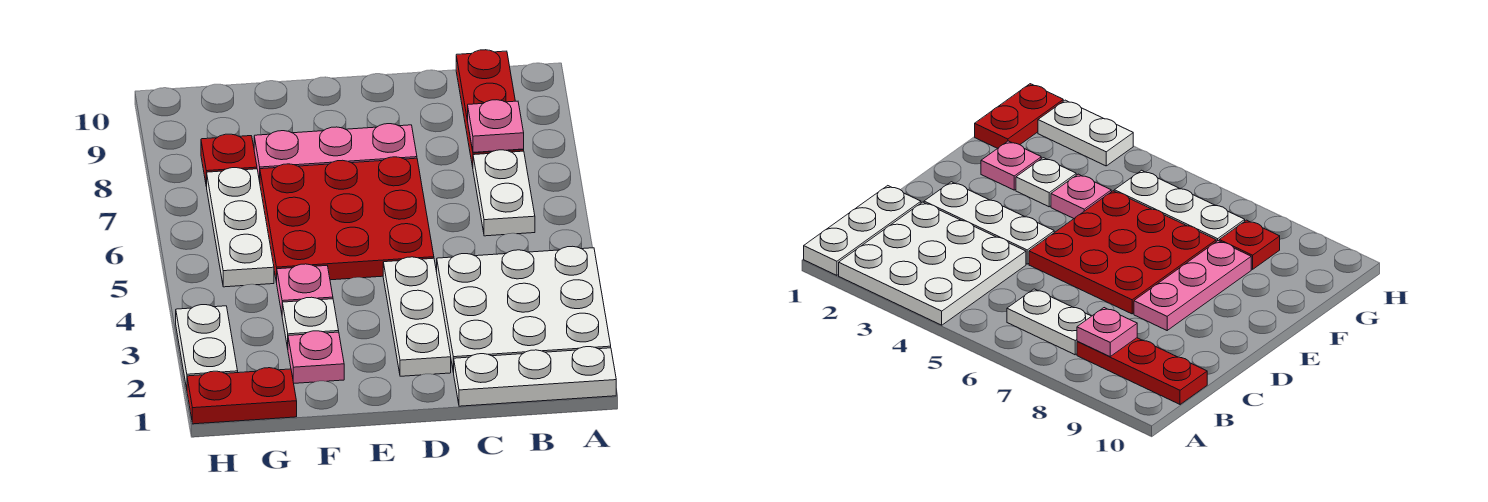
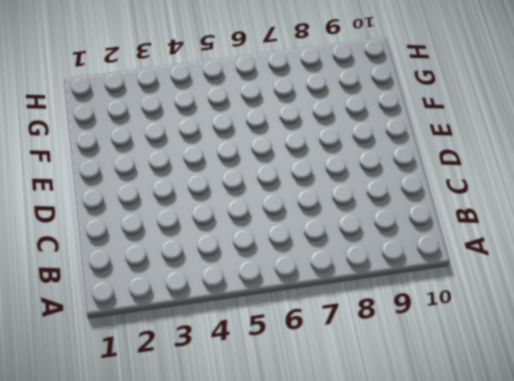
none -> white plate A1:C1 level 1
none -> white plate A2:C4 level 1
none -> white plate B6:B7 level 1

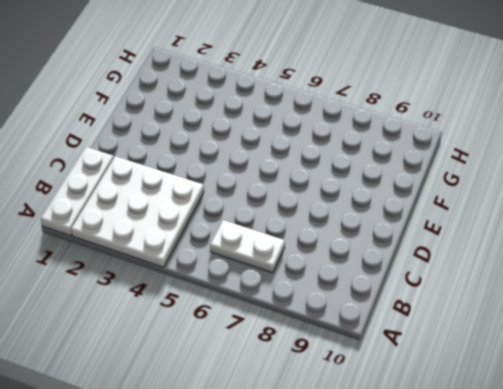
none -> red plate B8:B10 level 1
none -> white plate D2:D4 level 1
none -> red plate D5:F7 level 1

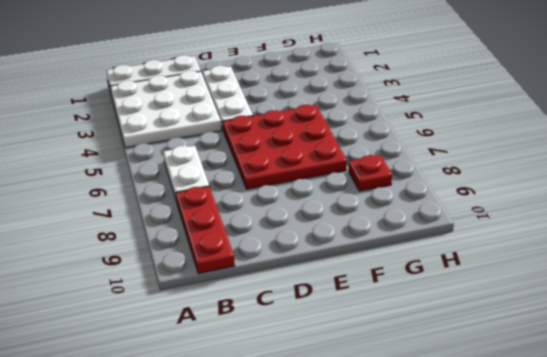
none -> pink plate D8:F8 level 1
none -> pink plate F2 level 1
none -> white plate F3 level 1

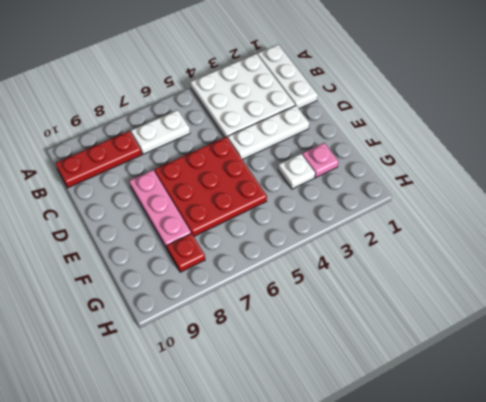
none -> pink plate F4 level 1
none -> red plate G1:H1 level 1
none -> white plate G5:G7 level 1

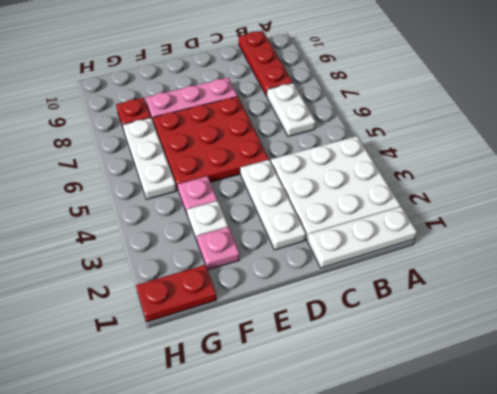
none -> white plate H2:H3 level 1
none -> pink plate B8 level 2

